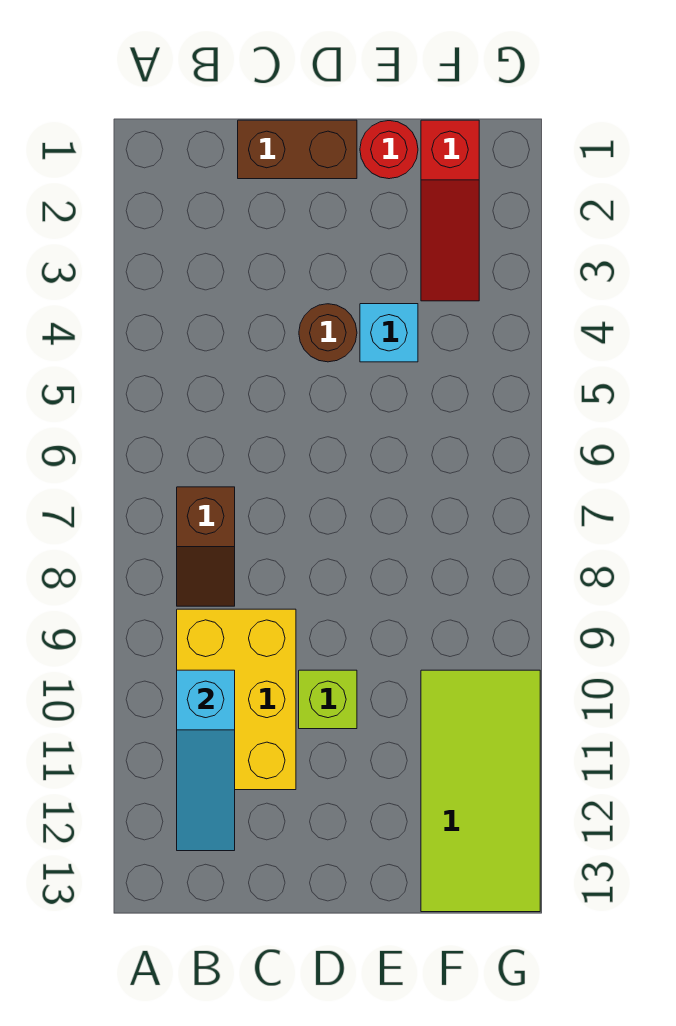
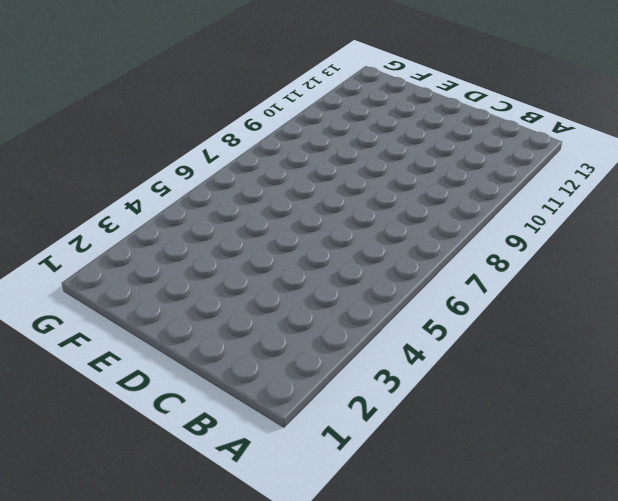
none -> brown slope B7:B8 level 1 top 7
none -> yellow brick B9:C11 level 1

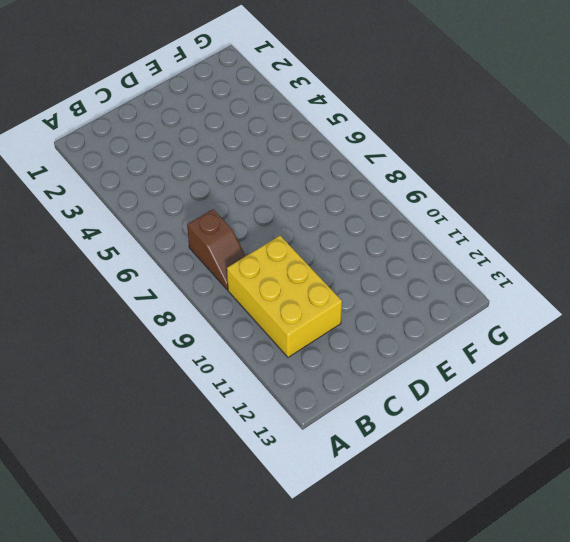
none -> brown brick C1:D1 level 1
none -> brown round brick D4 level 1

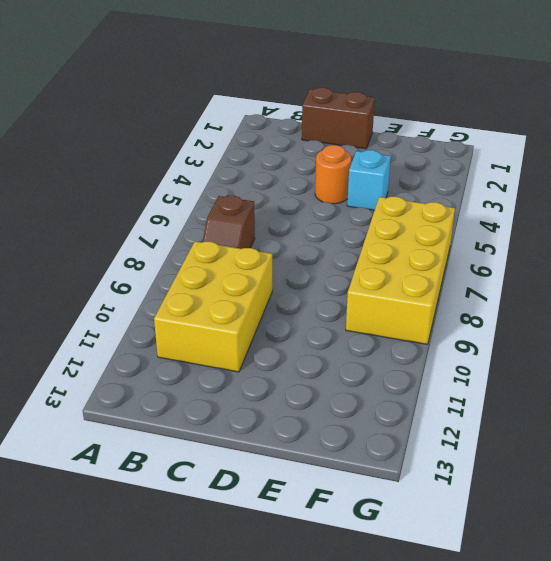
orange round brick D4 level 1 -> brown round brick D4 level 1
yellow brick F6:G9 level 1 -> none
none -> lime brick D10 level 1
none -> red round brick E1 level 1

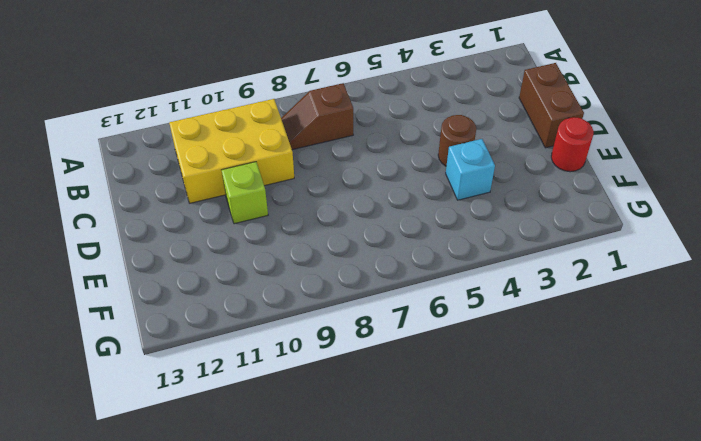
none -> red slope F1:F3 level 1 top 1
none -> lime tile F10:G13 level 1

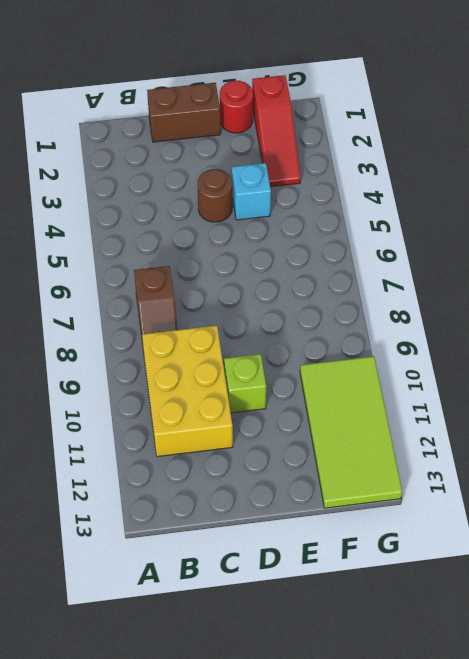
none -> cyan slope B10:B12 level 2 top 10

